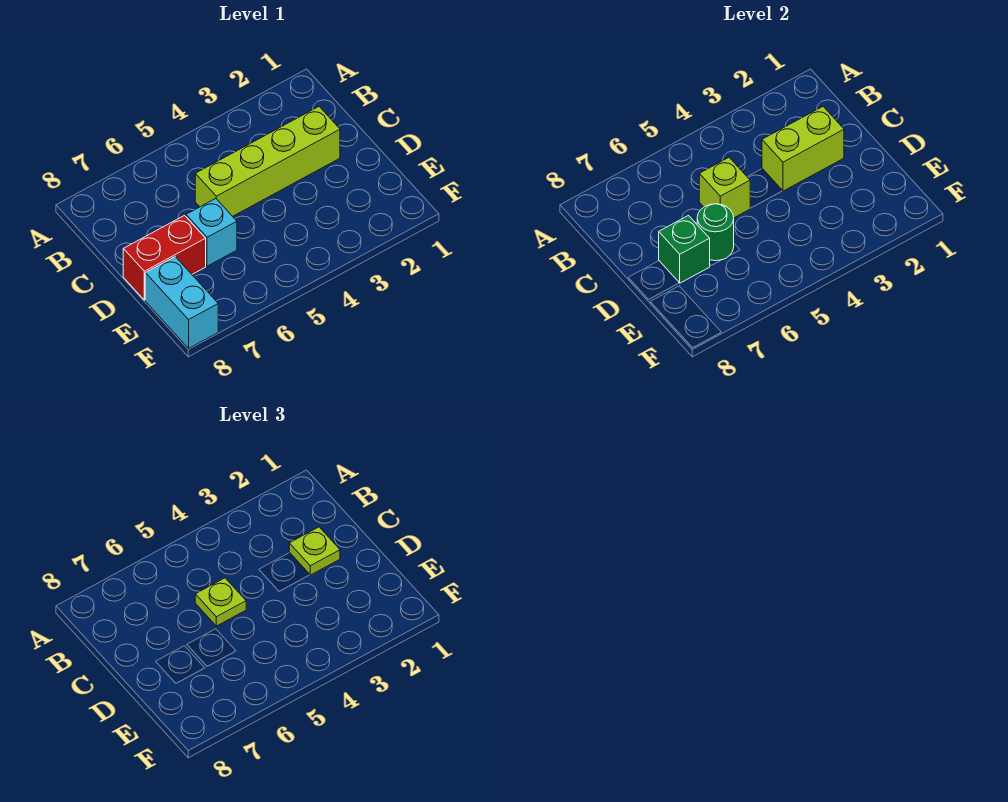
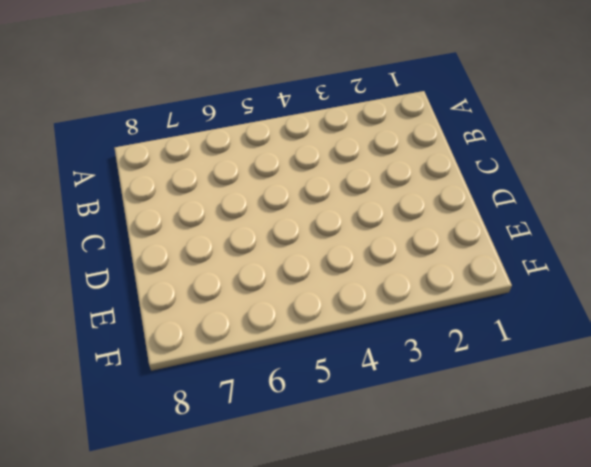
none -> lime brick C2:C5 level 1
none -> cyan brick D6 level 1

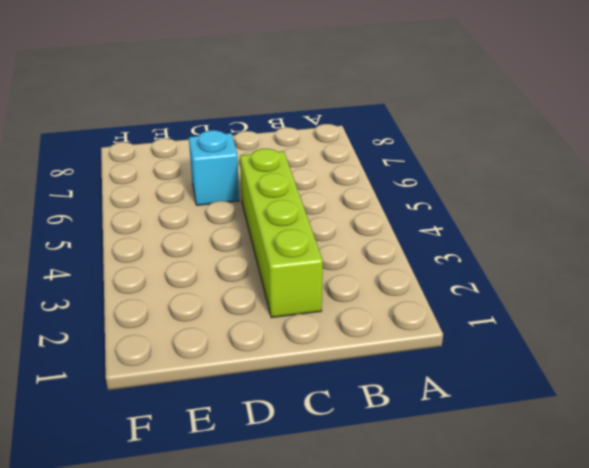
none -> red brick D7:D8 level 1
none -> cyan brick E8:F8 level 1

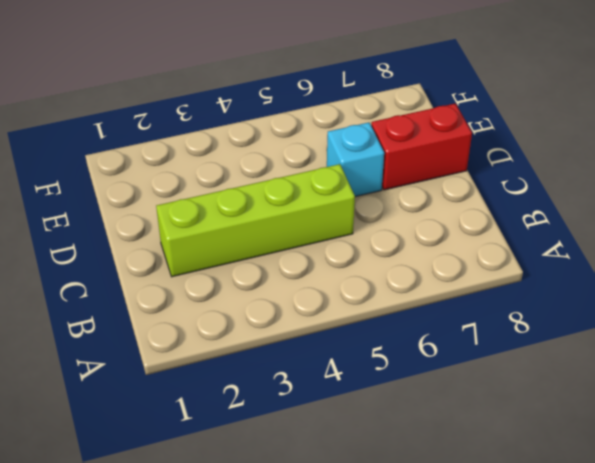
none -> cyan brick E8:F8 level 1
none -> lime brick C2:C3 level 2

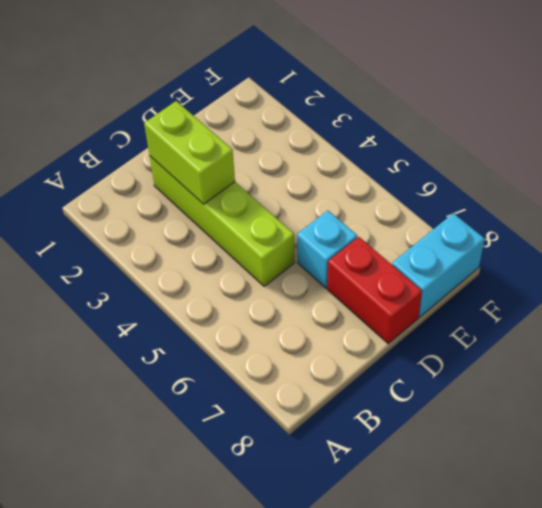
none -> lime brick C5 level 2
none -> green round brick D6 level 2

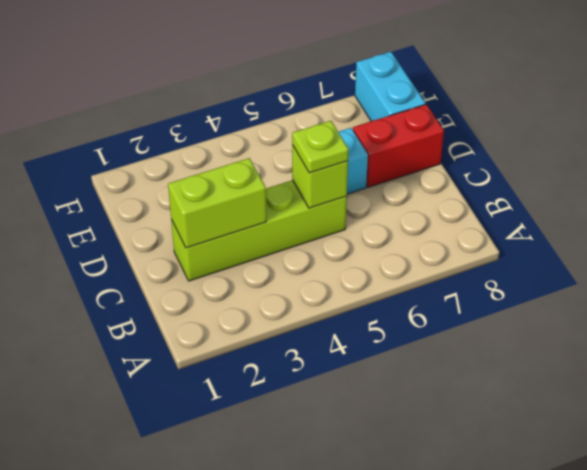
none -> green round brick D6 level 2
none -> green brick D7 level 2

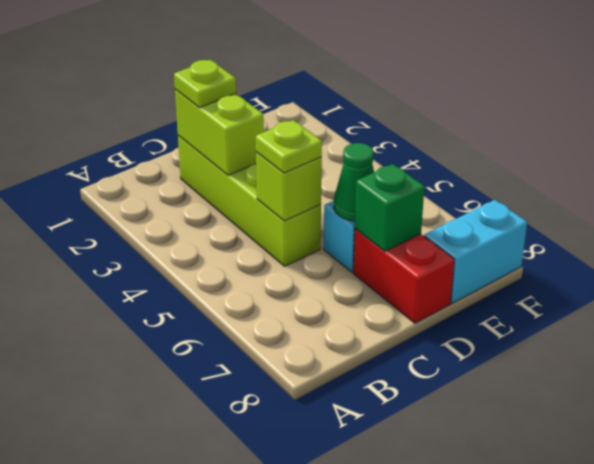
green cone D6 level 2 -> green round brick D6 level 2

